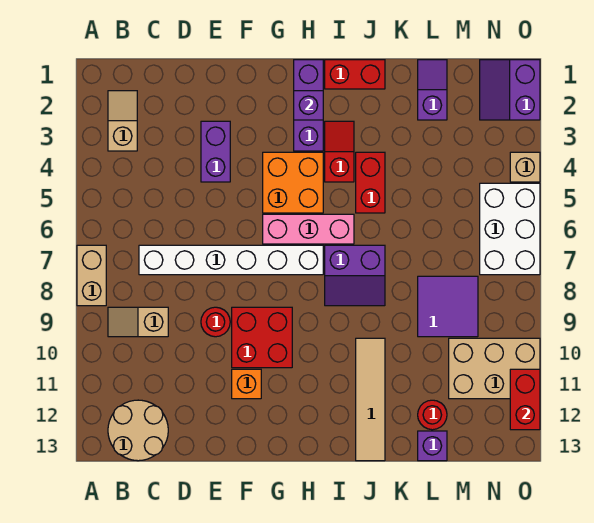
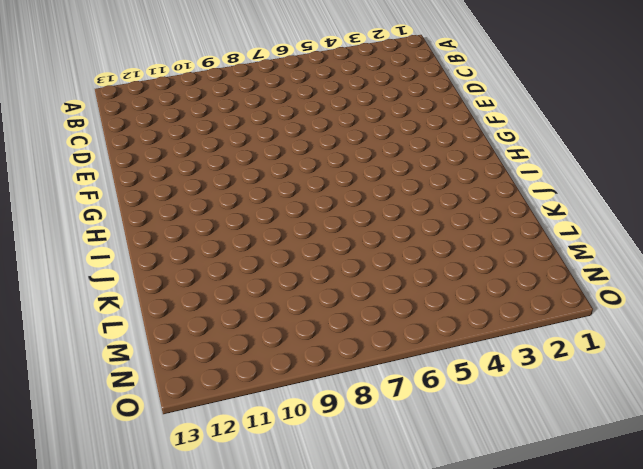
none -> tan brick A7:A8 level 1
none -> tan slope B2:B3 level 1 top 3
none -> tan slope B9:C9 level 1 top C

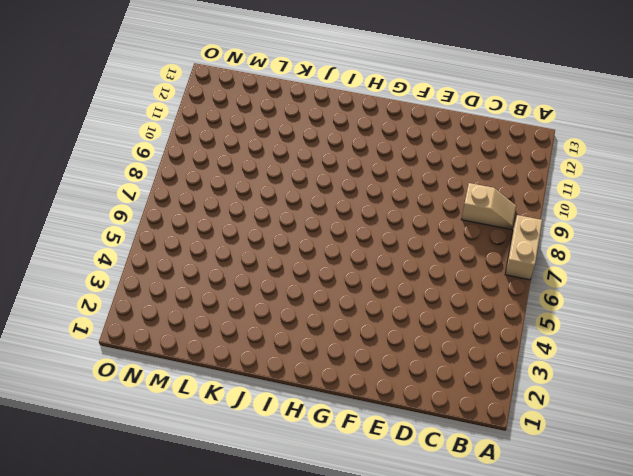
none -> tan slope B2:B3 level 1 top 3
none -> tan round brick B12:C13 level 1
none -> white brick C7:H7 level 1

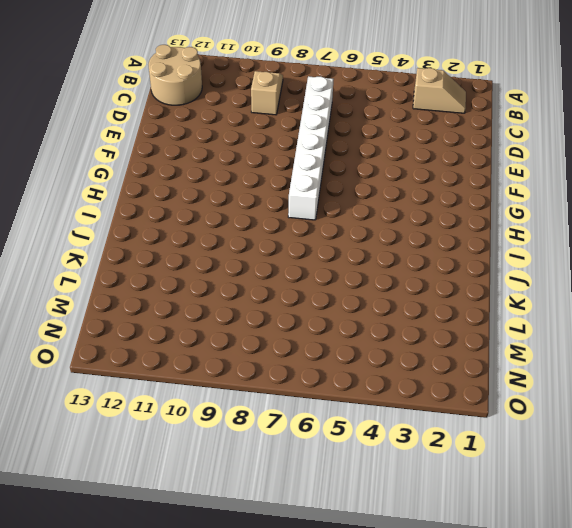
none -> tan brick A7:A8 level 1
none -> purple brick E3:E4 level 1
none -> red round brick E9 level 1

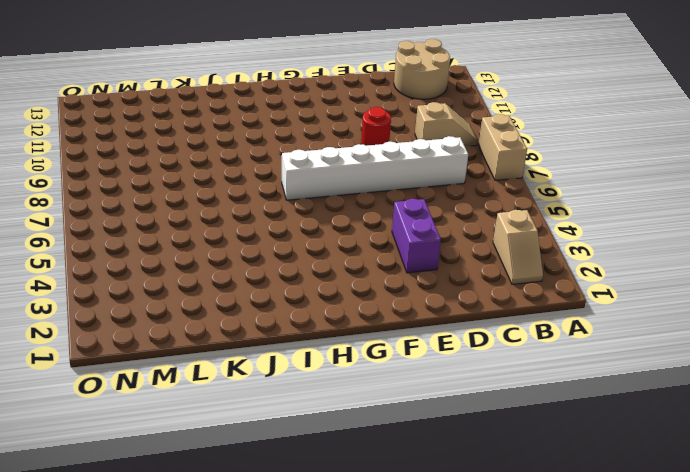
none -> red brick F9:G10 level 1
none -> orange brick F11 level 1
none -> orange brick G4:H5 level 1

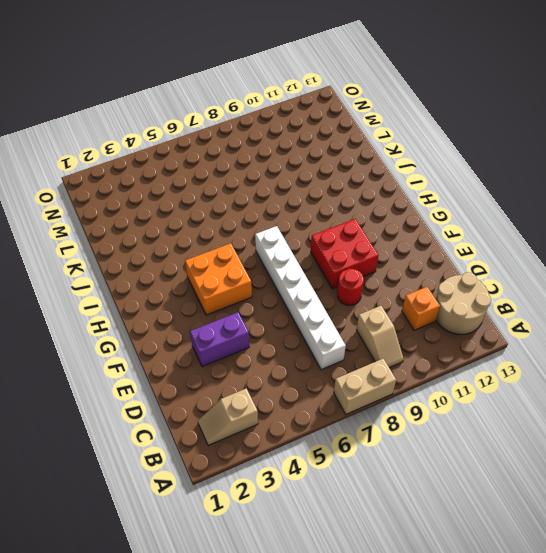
orange brick C11 level 1 -> orange brick F11 level 1
none -> pink brick G6:I6 level 1
none -> purple brick H1:H3 level 1
none -> red brick I1:J1 level 1

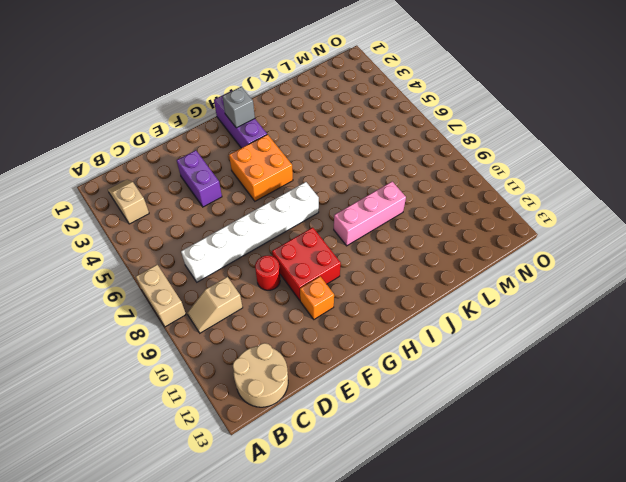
grey brick H2 level 2 -> purple brick H2 level 2
pink brick I9:K9 level 1 -> pink brick G6:I6 level 1
none -> red brick I1:J1 level 1
none -> red slope I3:I4 level 1 top 4
none -> purple slope I7:J8 level 1 top 7

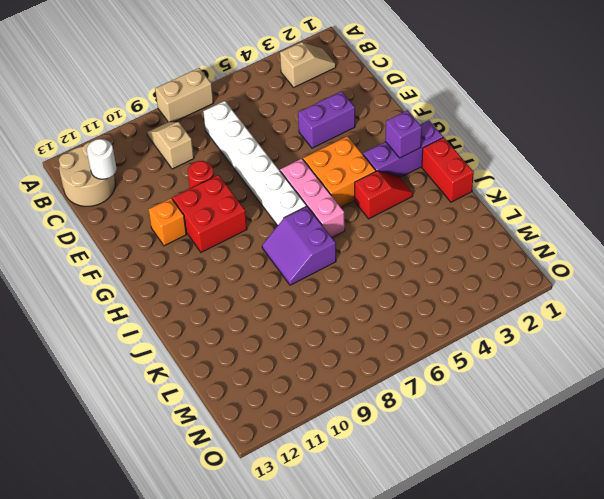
white round brick C12 level 2 -> none
none -> red brick J4:J5 level 1
none -> tan tile J10:J13 level 1
none -> purple slope L1:L2 level 1 top 2

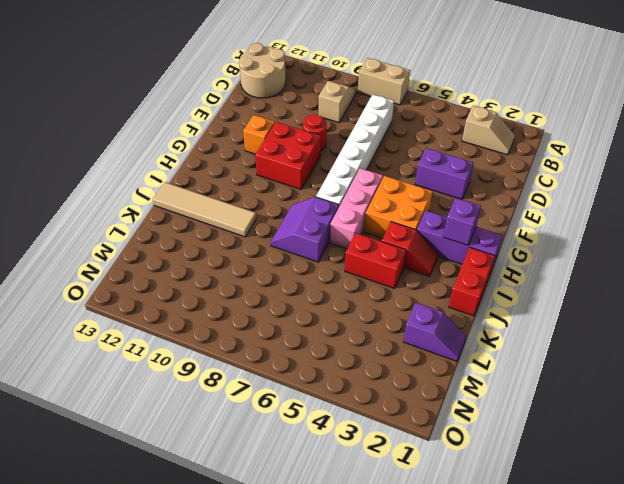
none -> purple tile L8:M9 level 1
none -> red round brick L12 level 1
none -> purple brick L13 level 1

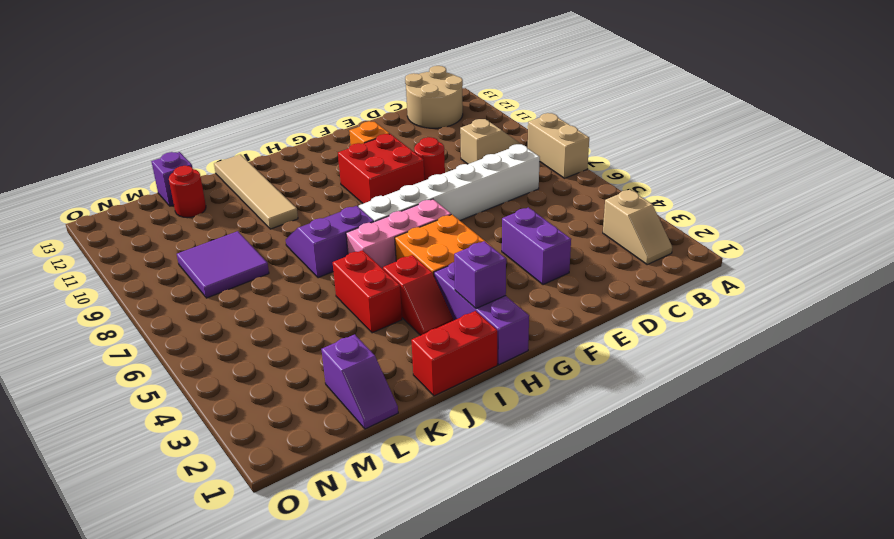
none -> tan brick M10:O11 level 1
none -> purple slope N1:O2 level 1 top O
none -> white brick N5:O7 level 1

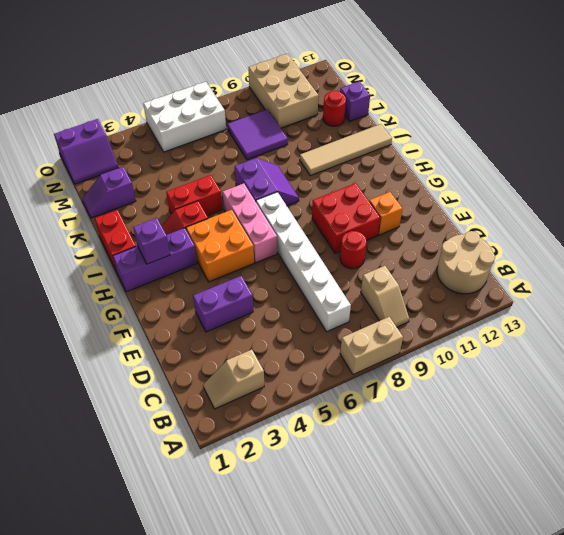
none -> tan brick O4 level 1
none -> red brick O11:O12 level 2

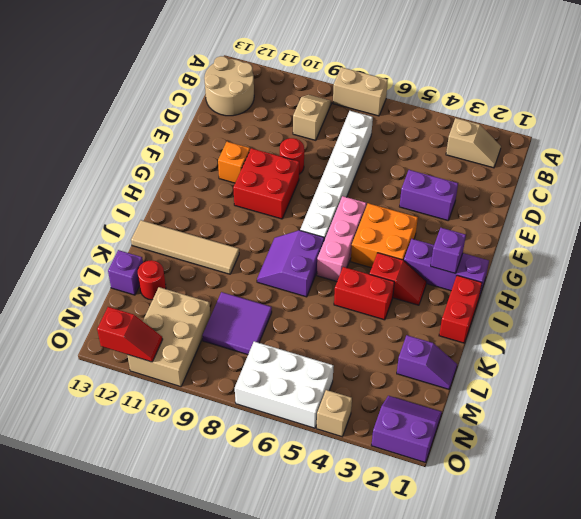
red slope O11:O12 level 2 top 12 -> red brick O11:O12 level 2

